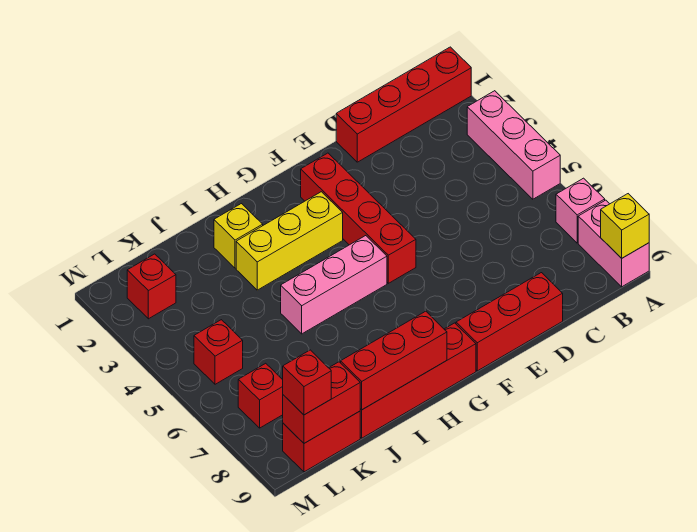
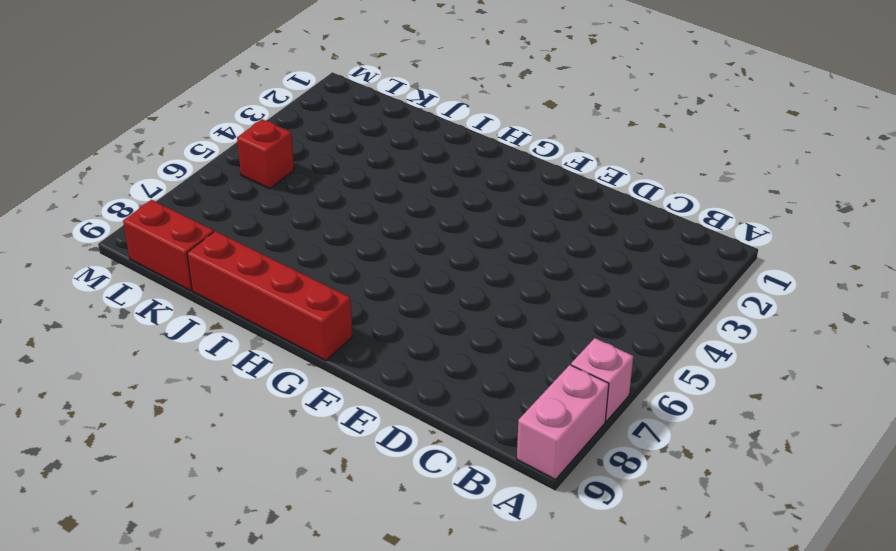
none -> red brick A1:D1 level 1
none -> pink brick A3:A5 level 1
none -> red brick D9:F9 level 1

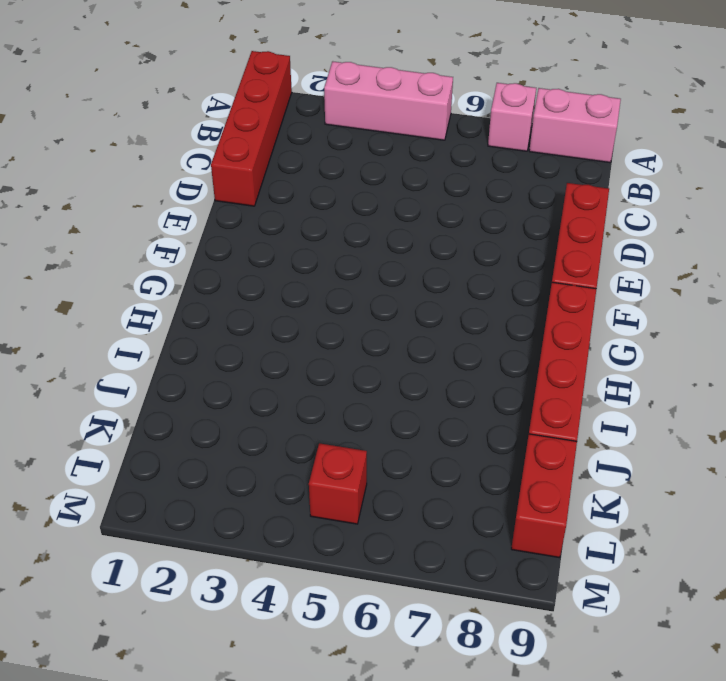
none -> red brick F2:F5 level 1
none -> yellow brick G3:I3 level 1
none -> pink brick G5:I5 level 1

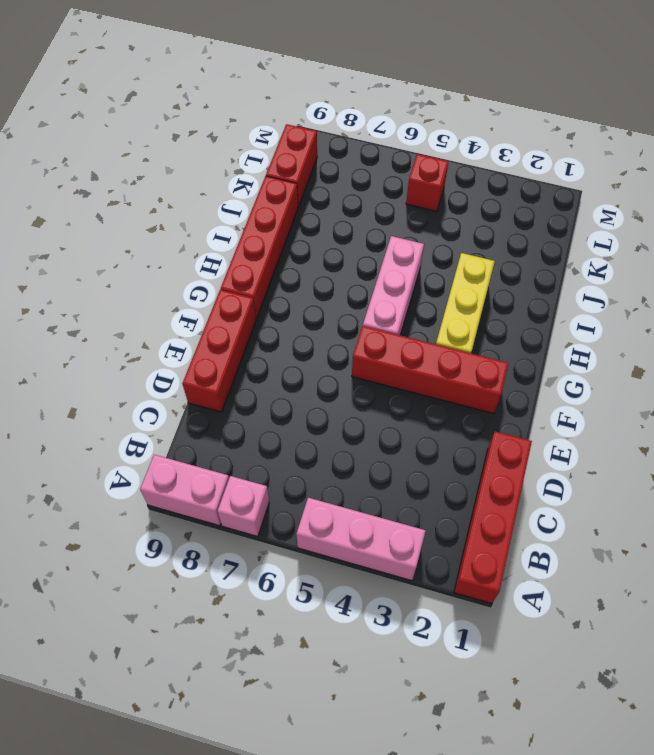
none -> yellow brick I2 level 1
none -> red brick L2 level 1
none -> red brick L7 level 1

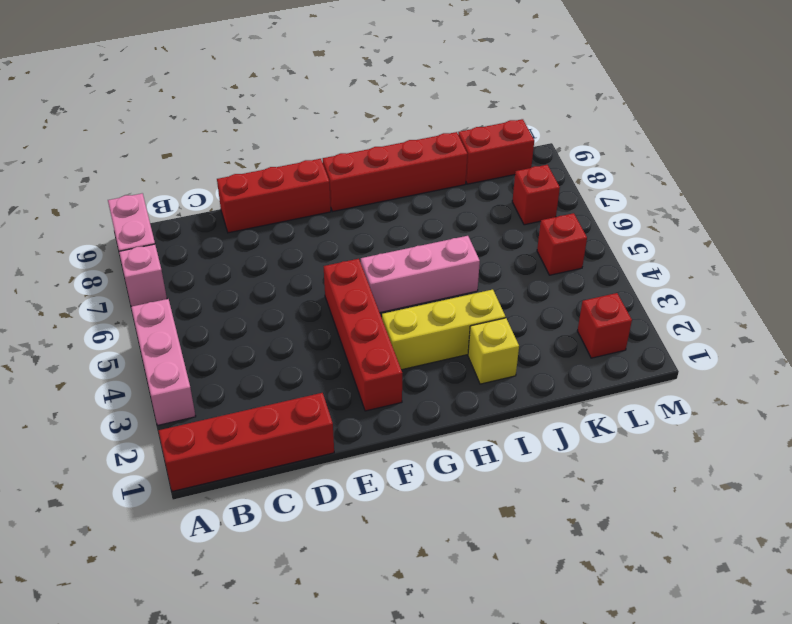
none -> yellow brick A9 level 2
none -> red brick H9:J9 level 2
none -> red brick K9:L9 level 2

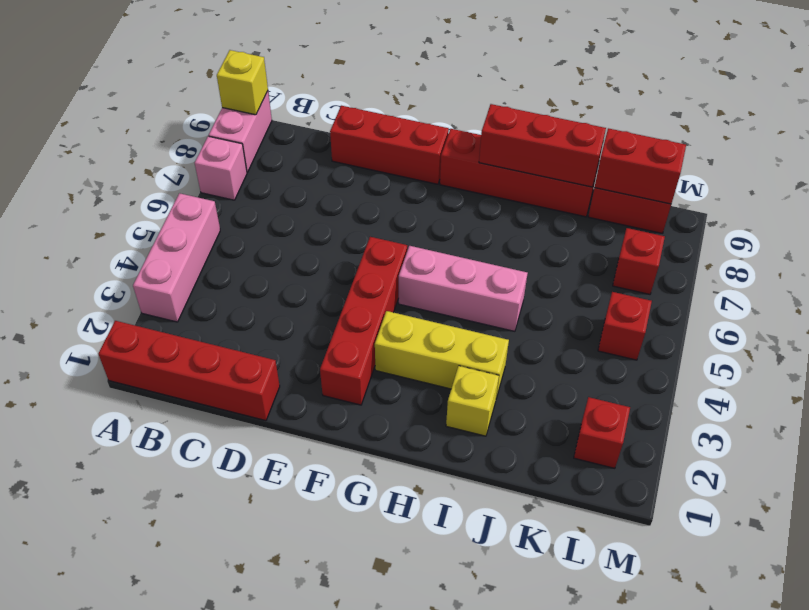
none -> red brick L9 level 3

